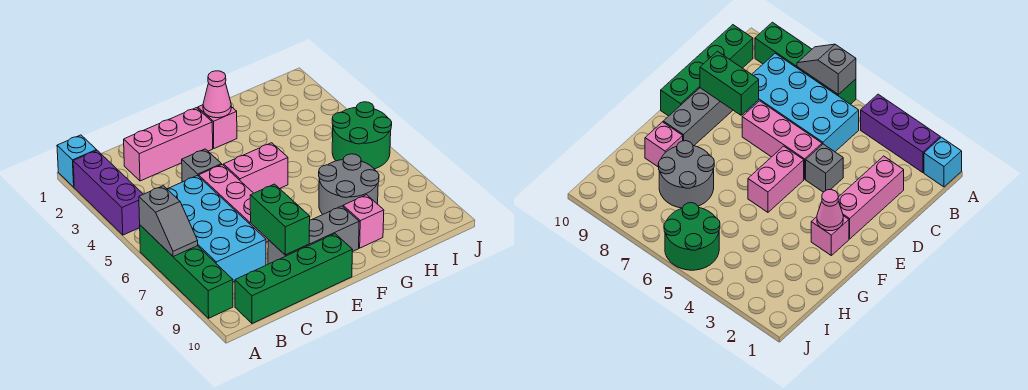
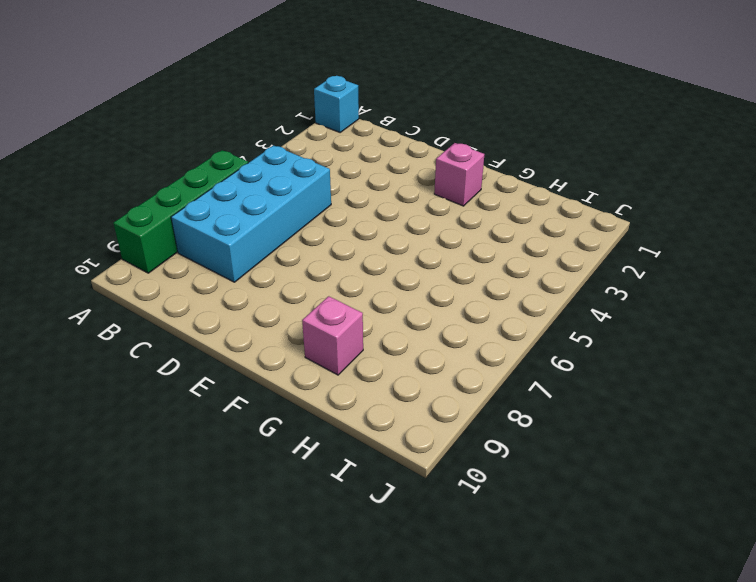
none -> purple brick A2:A4 level 1
none -> green brick B10:E10 level 1
none -> pink brick C2:E2 level 1

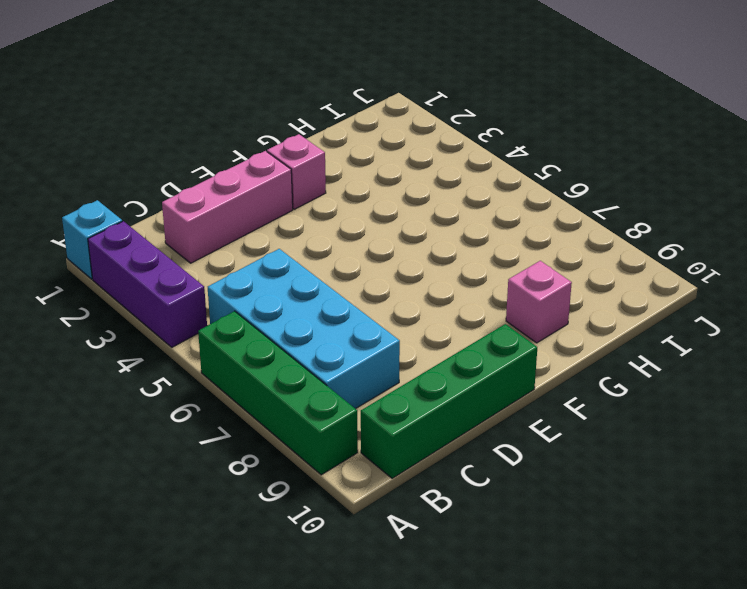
none -> grey brick D4 level 1
none -> pink brick D5:D7 level 1
none -> grey brick D9:F9 level 1

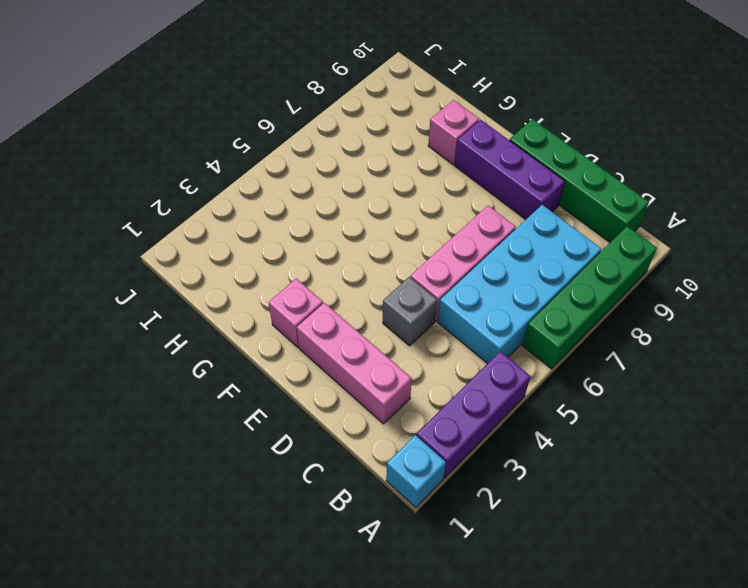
purple brick D9:F9 level 1 -> grey brick D9:F9 level 1
none -> pink brick E5:F5 level 1
none -> grey round brick G7:H8 level 1
none -> green round brick I5:J6 level 1

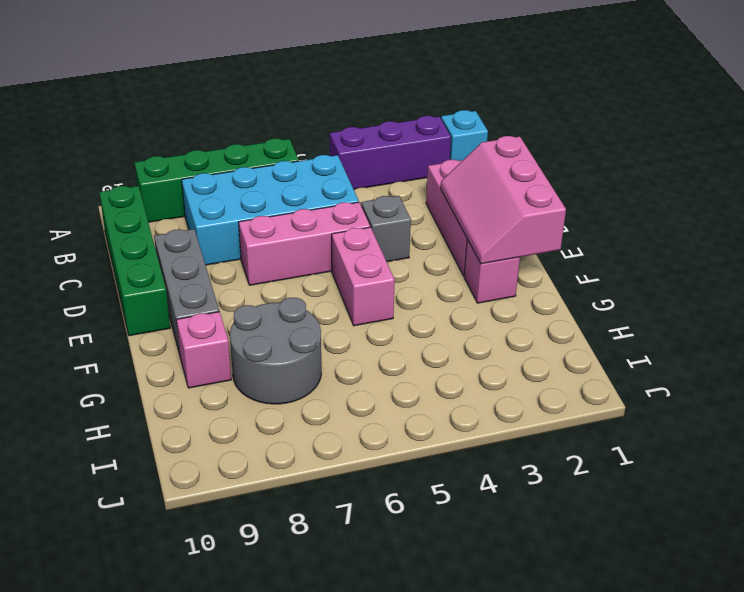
pink slope D1:F2 level 2 top 1 -> pink cone F2 level 2
none -> green round brick I5:J6 level 1
none -> grey slope A6:A7 level 2 top 6
none -> green brick D8:D9 level 2

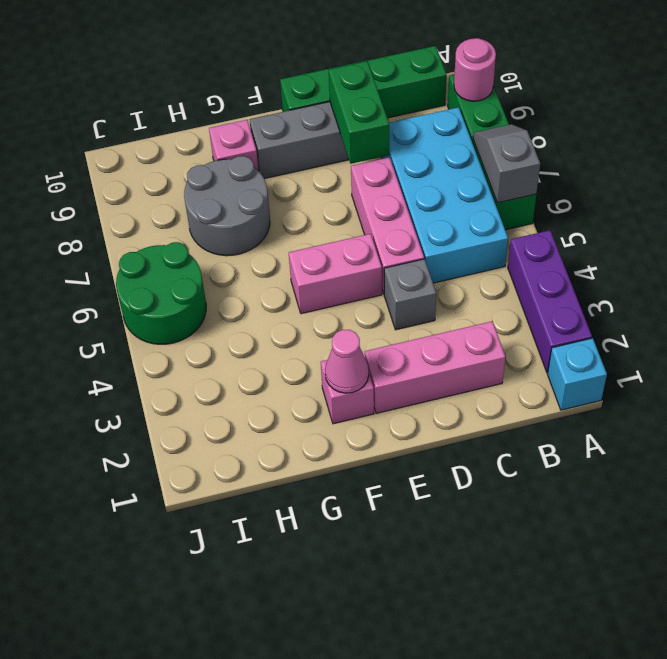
pink round brick A9 level 2 -> none

